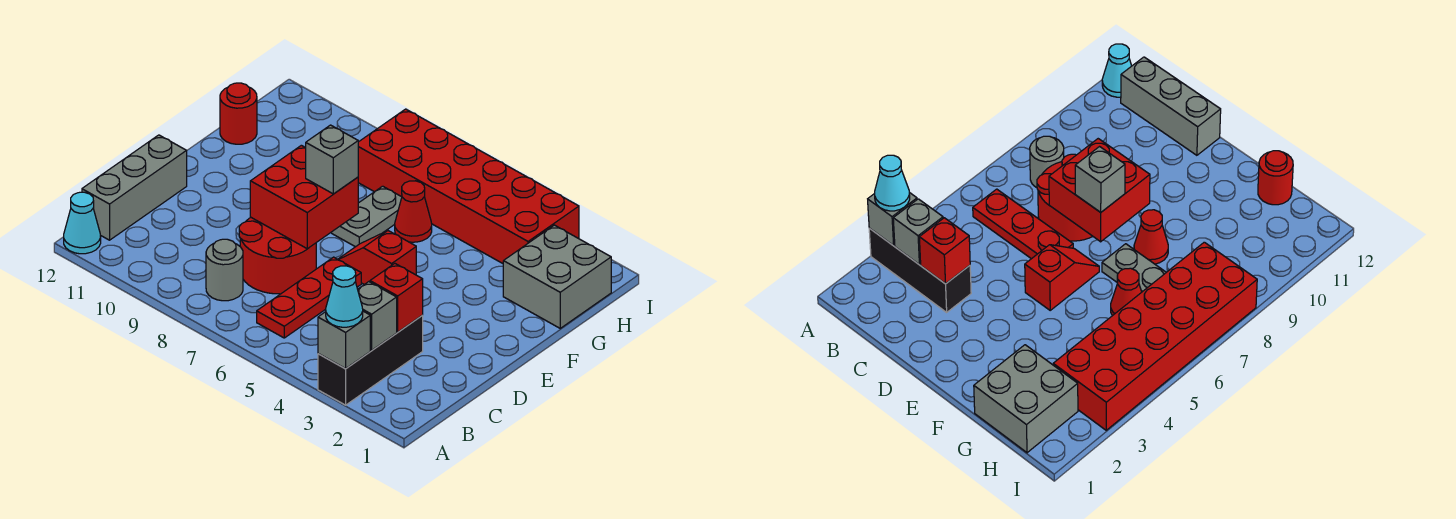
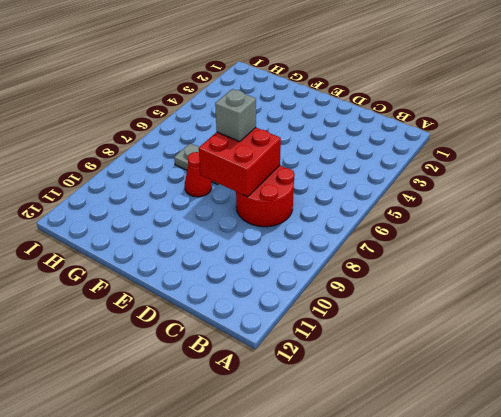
none -> black brick A3:C3 level 1
none -> cyan cone A12 level 1
none -> red plate B6:D6 level 1

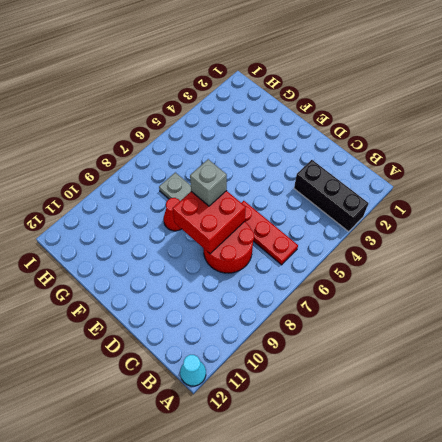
none -> grey round brick B8 level 1
none -> grey brick B12:D12 level 1
none -> red slope E5:E6 level 1 top 5

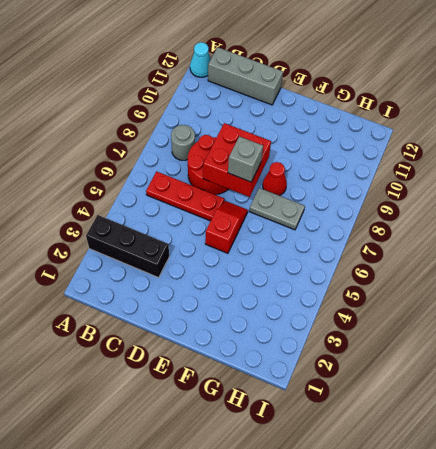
none -> grey brick G1:H2 level 1
none -> red cone G6 level 1
none -> red round brick G12 level 1

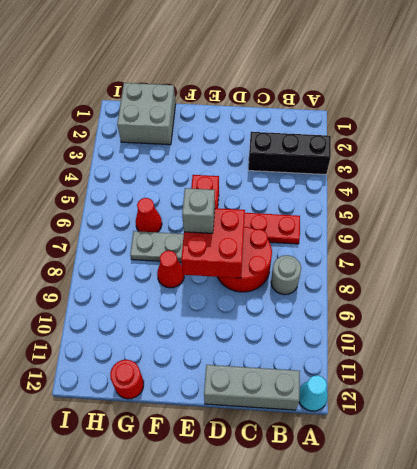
none -> red brick H3:I8 level 1
none -> grey brick A3 level 2
none -> grey brick B3 level 2

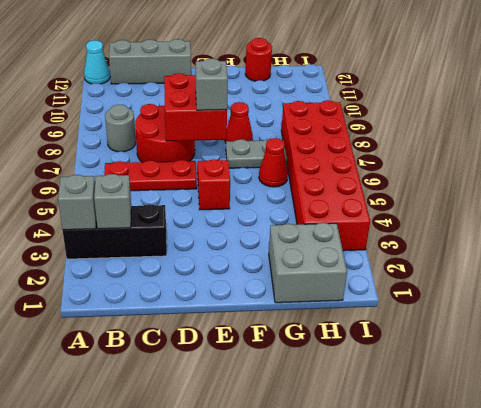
none -> red brick C3 level 2
none -> cyan cone A3 level 3

